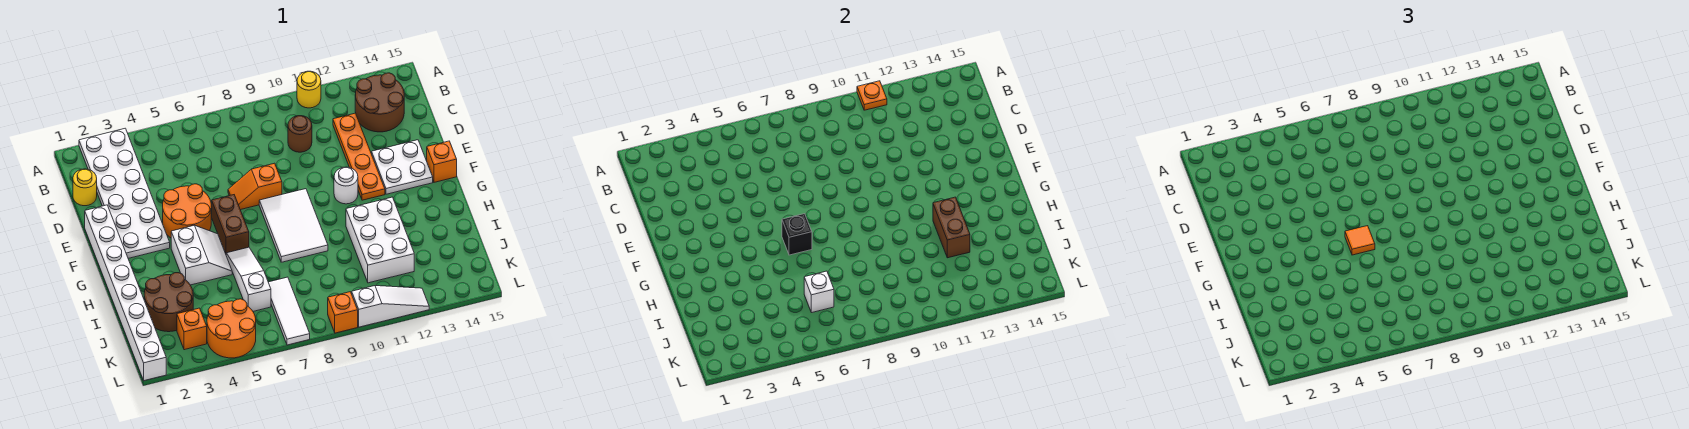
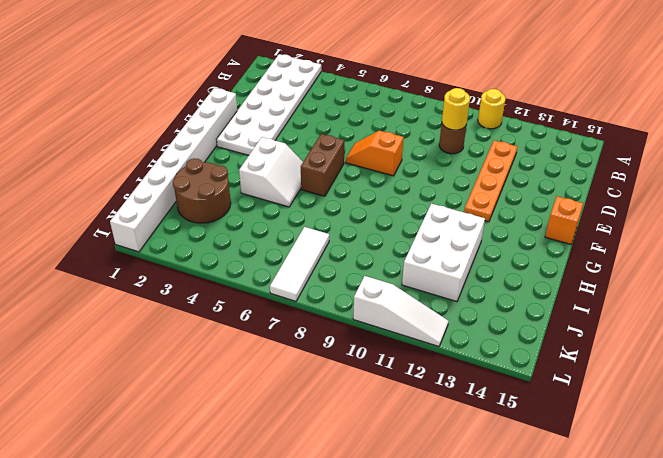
yellow round brick C10 level 2 -> yellow round brick C1 level 1
none -> brown round brick B13:C14 level 1
none -> orange round brick E4:F5 level 1
none -> white plate E13:F14 level 1

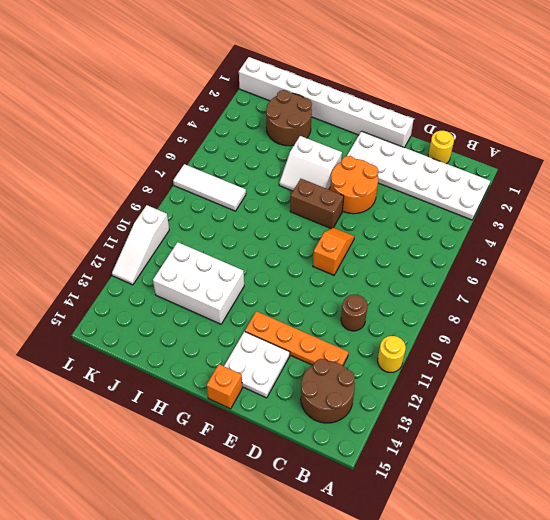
none -> white tile F8:H9 level 1
none -> white round brick F11 level 1
none -> white slope H6:J6 level 1 top J

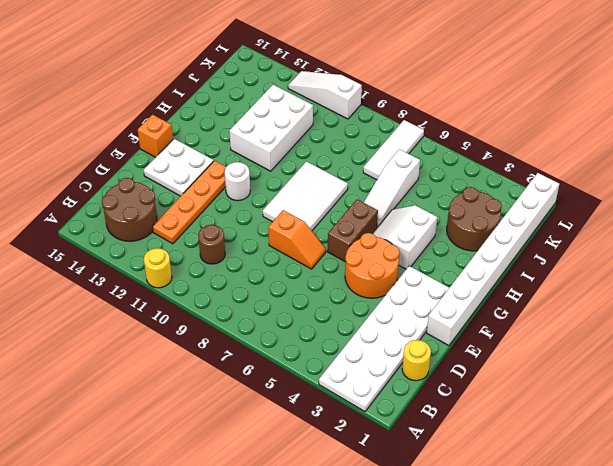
none -> orange brick K3 level 1
none -> orange round brick K4:L5 level 1
none -> orange brick L9 level 1

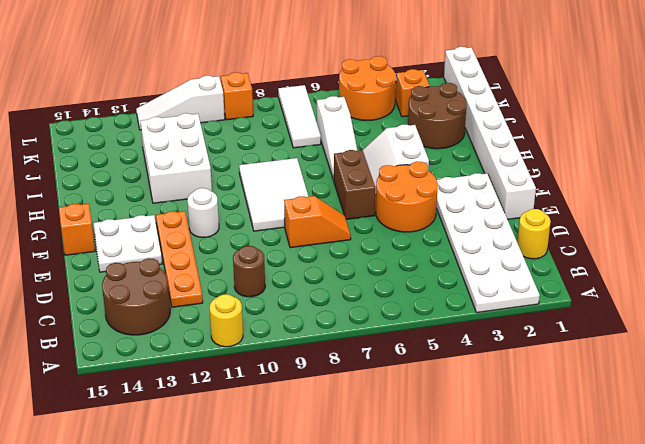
none -> orange plate A11 level 2
none -> black brick G6 level 2
none -> brown brick H12:I12 level 2

